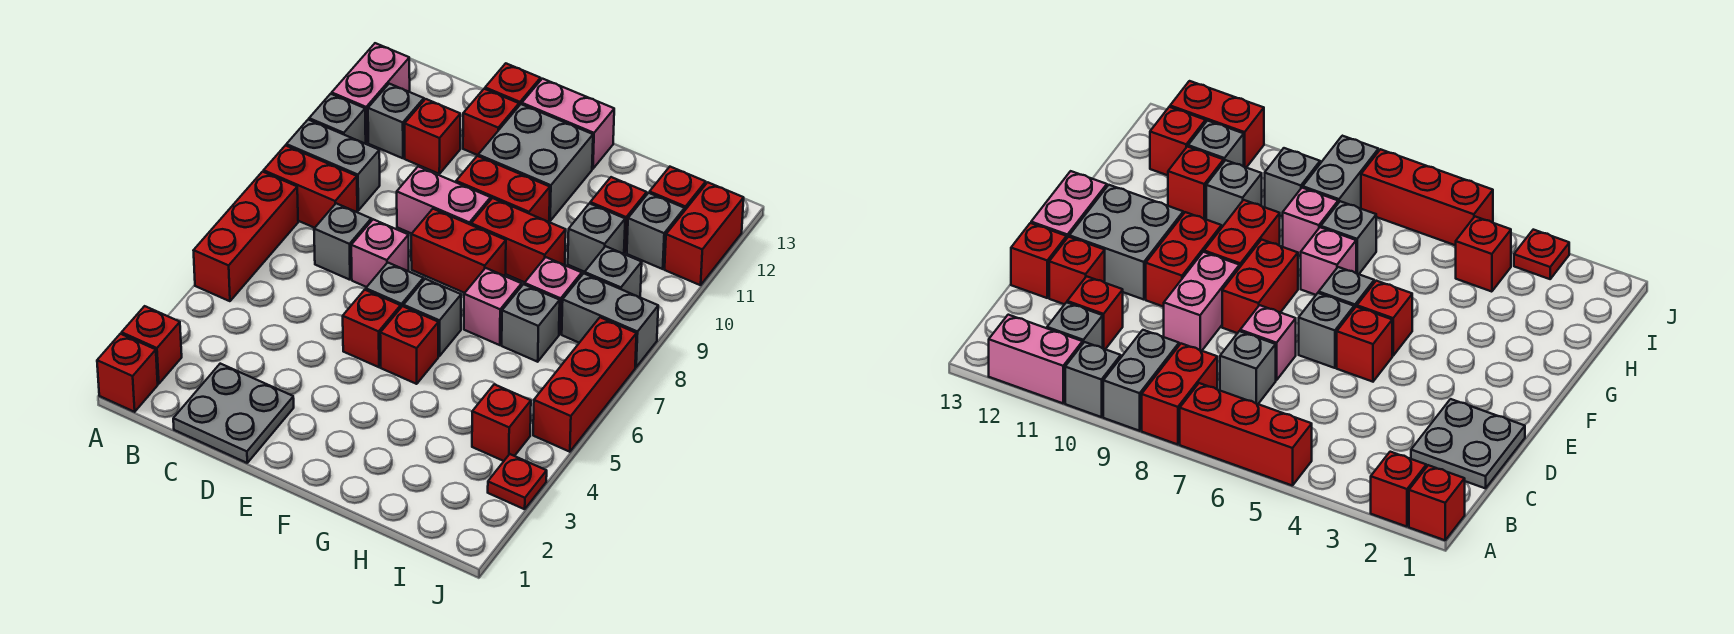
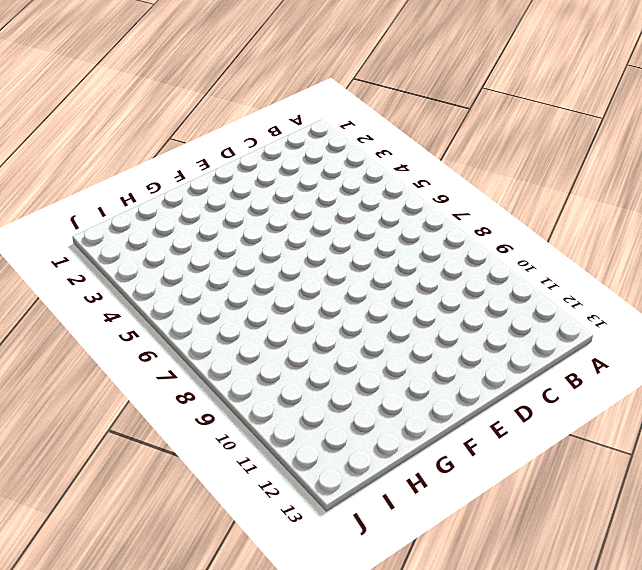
none -> red brick A1 level 1
none -> red brick A2 level 1
none -> red brick A5:A7 level 1
none -> red brick A8:B8 level 1

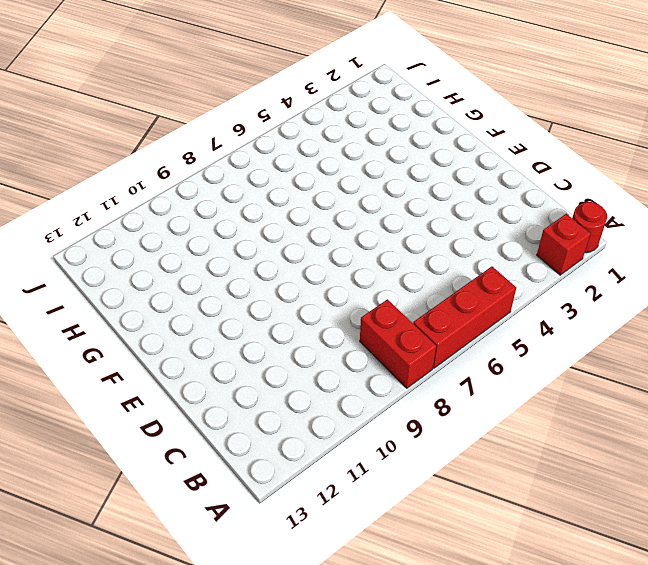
red round brick A1 level 1 -> red brick A1 level 1
none -> grey brick A9:B9 level 1
none -> grey brick A10 level 1
none -> pink brick A11:A12 level 1
none -> grey brick B11 level 1

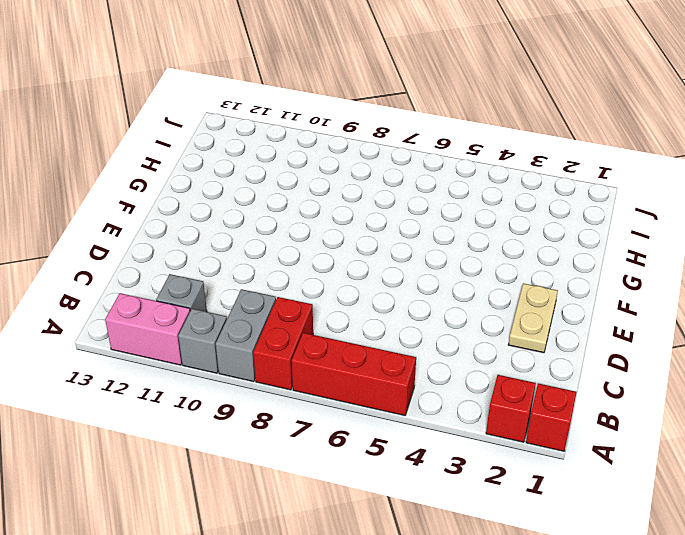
tan plate D2:E2 level 1 -> grey plate C1:D2 level 1
none -> grey brick C7 level 1
none -> red brick C11 level 1
none -> pink brick D7 level 1
none -> pink brick D9:E9 level 1

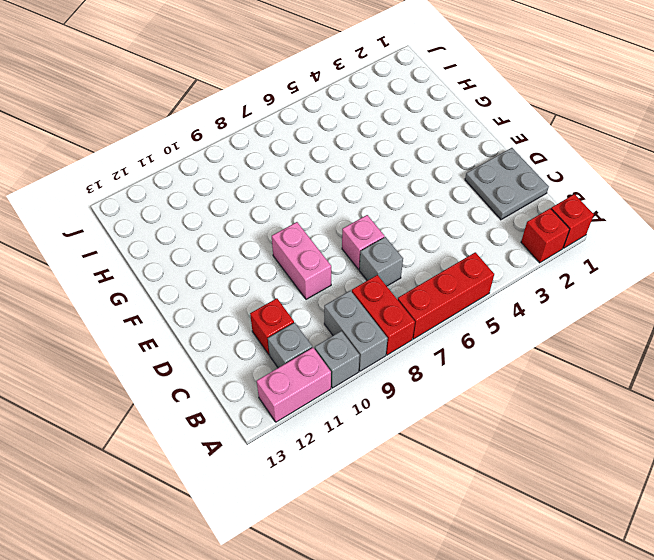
none -> red brick D12 level 1
none -> red brick D13 level 1
none -> red brick E5 level 1
none -> grey brick E6 level 1

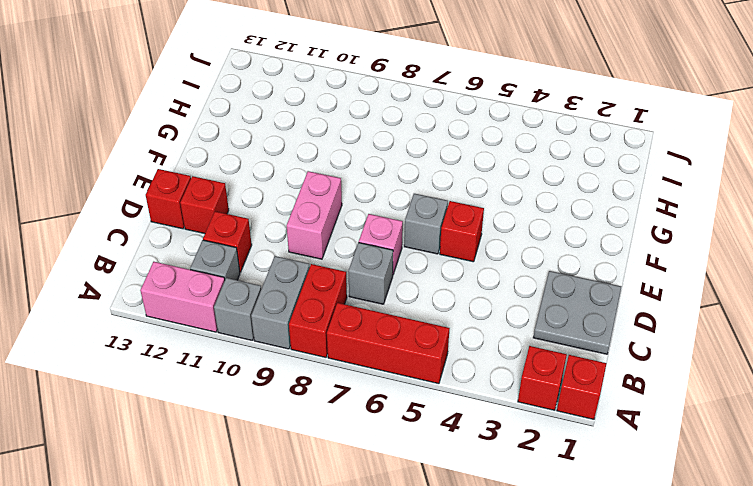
none -> red brick E8:F8 level 1
none -> red brick E10:F10 level 1
none -> grey brick E11:F12 level 1
none -> pink brick E13:F13 level 1

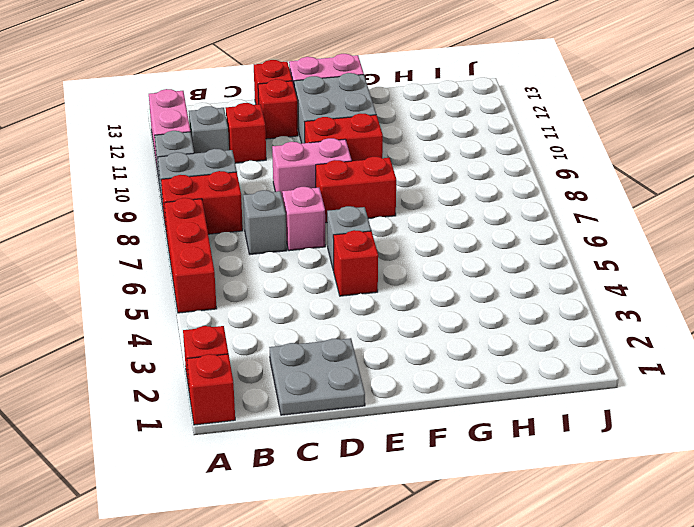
none -> red brick F5 level 1
none -> grey brick F6 level 1
none -> red brick F9:G9 level 1
none -> pink brick G7 level 1

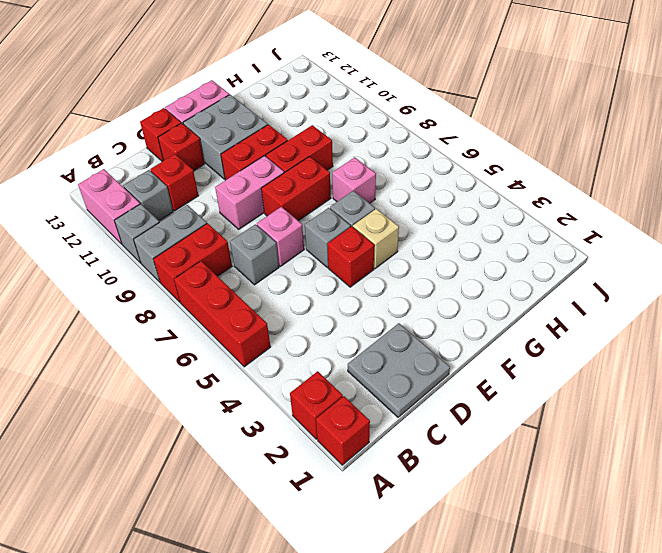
tan brick F5 level 1 -> red brick F5 level 1
none -> grey brick H7 level 1
none -> pink brick H8 level 1
none -> grey brick H10 level 1
none -> red brick H11 level 1

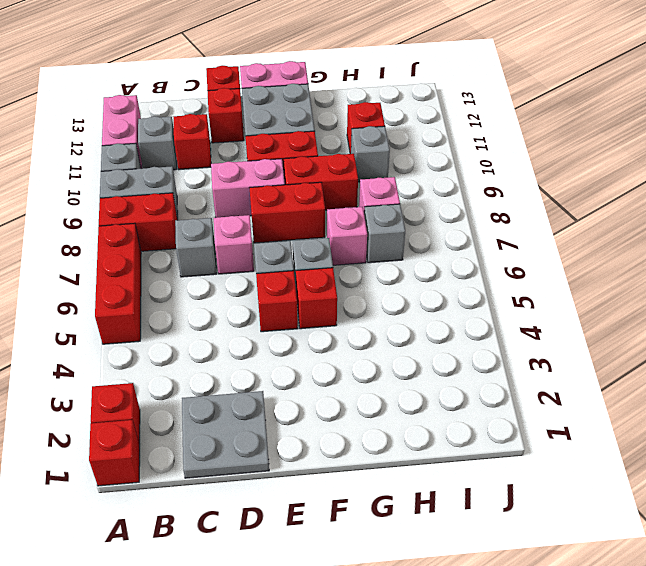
none -> red brick I4 level 1
none -> grey brick I8:J8 level 1
none -> grey brick I9 level 1
none -> grey brick I11 level 1

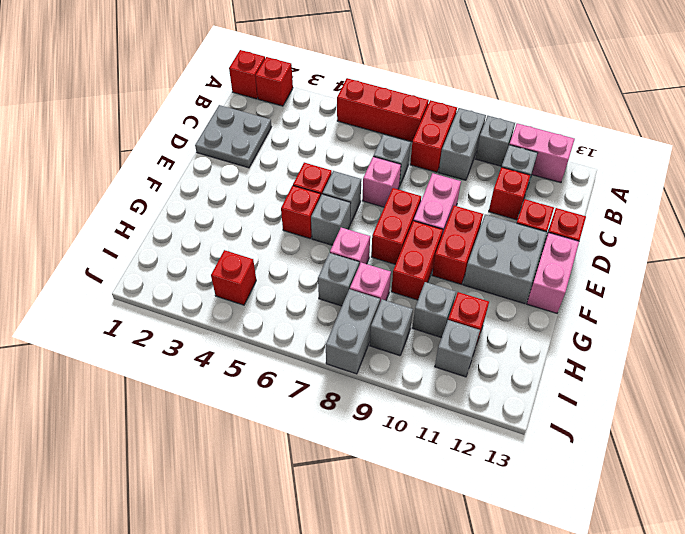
none -> red brick I12 level 1
none -> red plate J3 level 1
none -> red brick J5:J7 level 1
none -> red brick J11:J12 level 1

